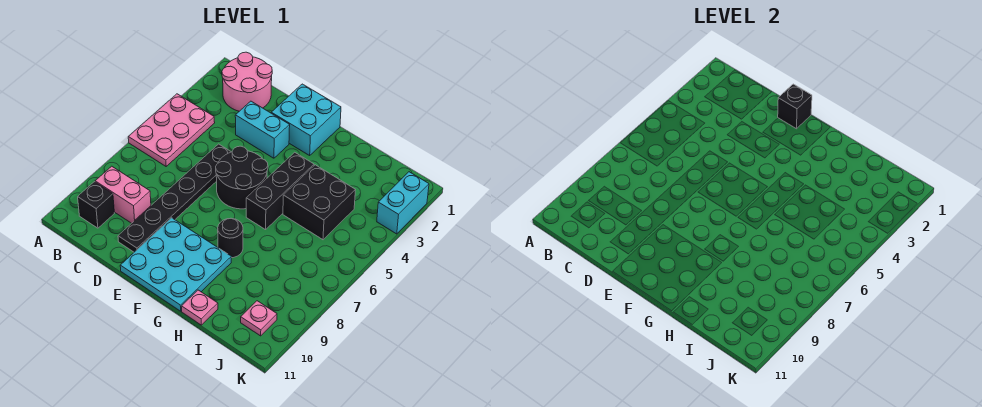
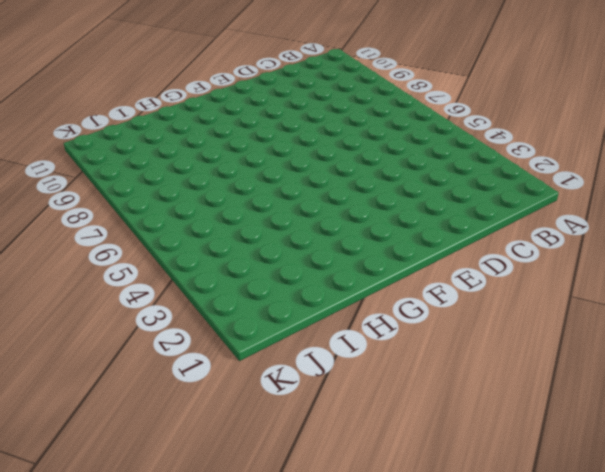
none -> pink plate A4:B6 level 1
none -> pink round brick B1:C2 level 1
none -> pink brick B9:C9 level 1

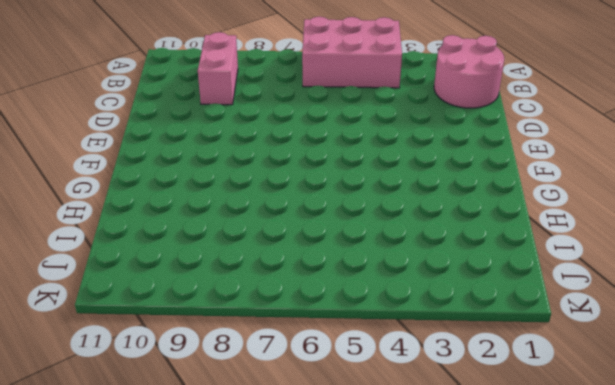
pink brick A4:B6 level 1 -> pink plate A4:B6 level 1
none -> black brick B10 level 1
none -> cyan brick D3:E3 level 1
none -> black plate D5:D10 level 1

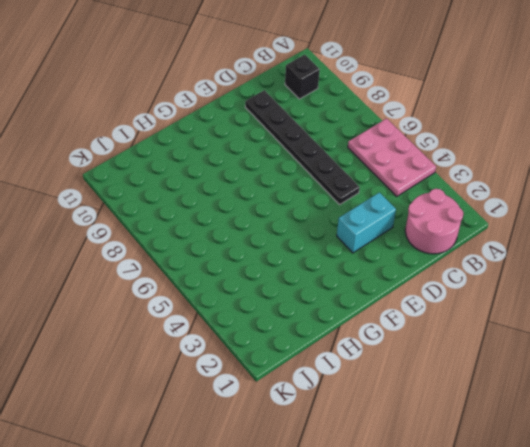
none -> pink brick B9:C9 level 1
none -> cyan brick E1:F2 level 1
none -> black round brick E5:F6 level 1

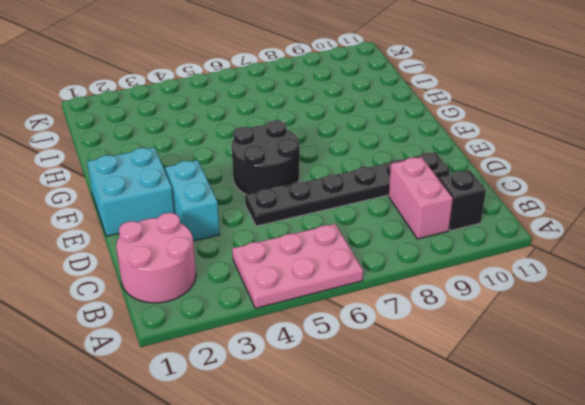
none -> cyan plate E9:G11 level 1
none -> black brick G4:G6 level 1
none -> black round brick G8 level 1

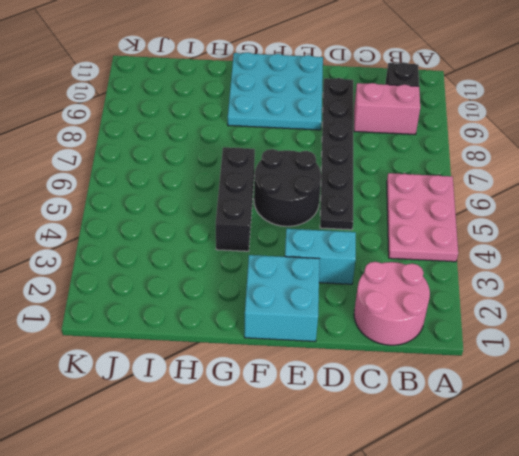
none -> black round brick G8 level 1
none -> black brick H4:I5 level 1
none -> pink plate H11 level 1

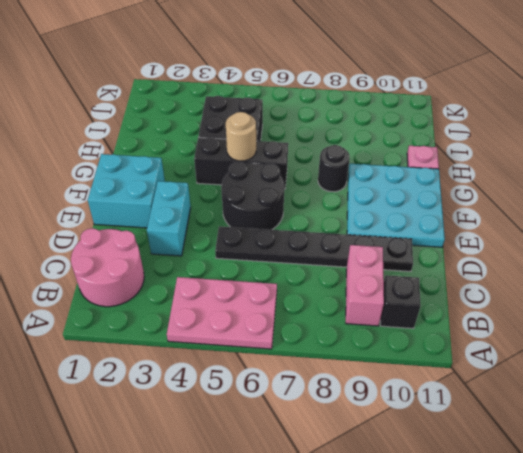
tan round brick G5 level 2 -> none
none -> pink plate J10 level 1
none -> cyan brick K2:K3 level 1
none -> black brick E1 level 2

